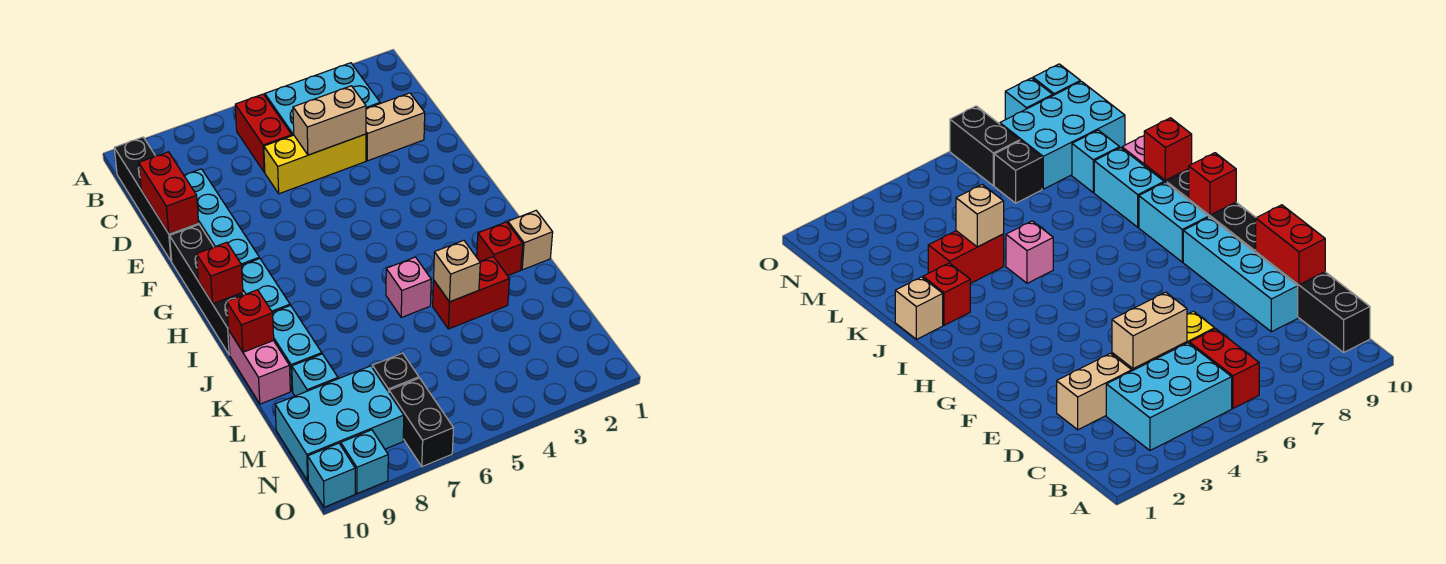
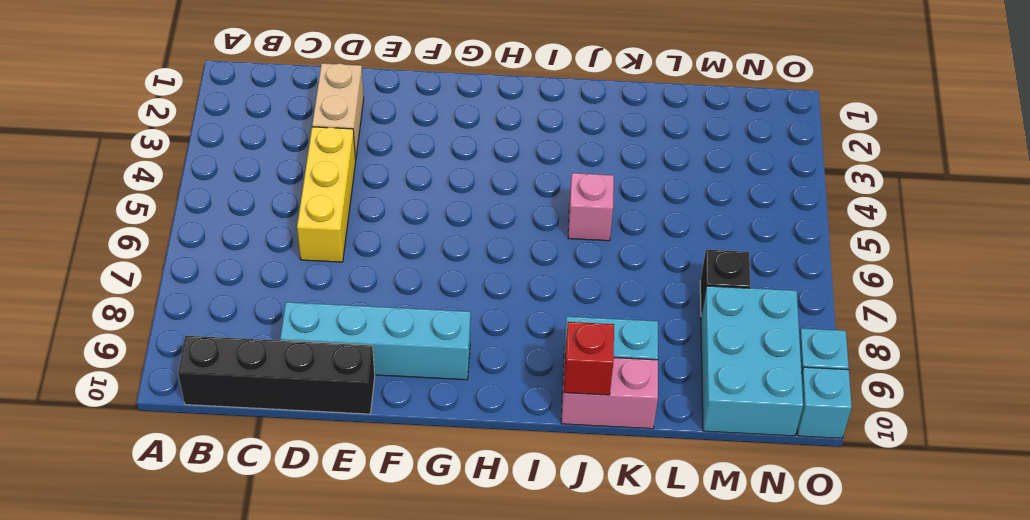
none -> cyan brick B3:C5 level 1
none -> red brick B6:C6 level 1
none -> black brick F10:I10 level 1

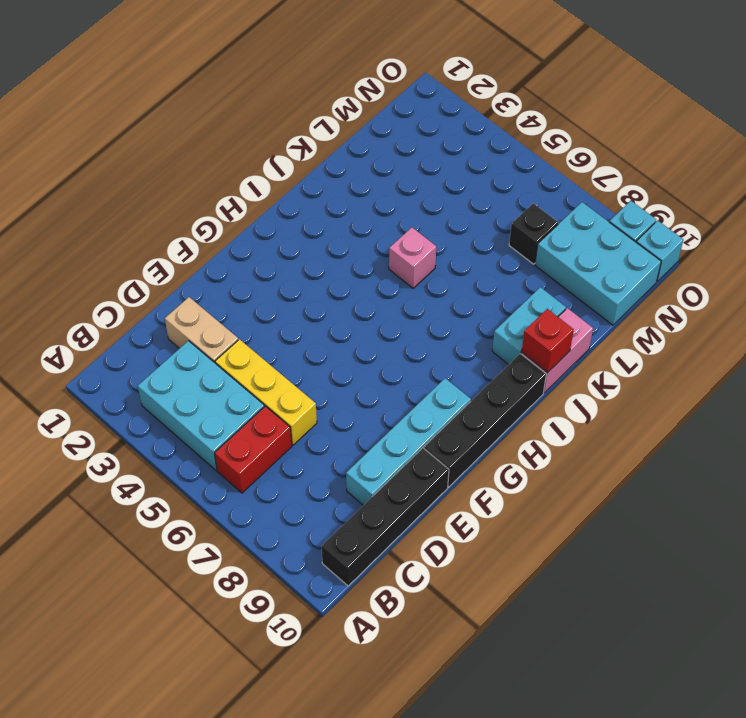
none -> cyan brick H9:I9 level 1
none -> tan brick J1 level 1
none -> red brick J2 level 1

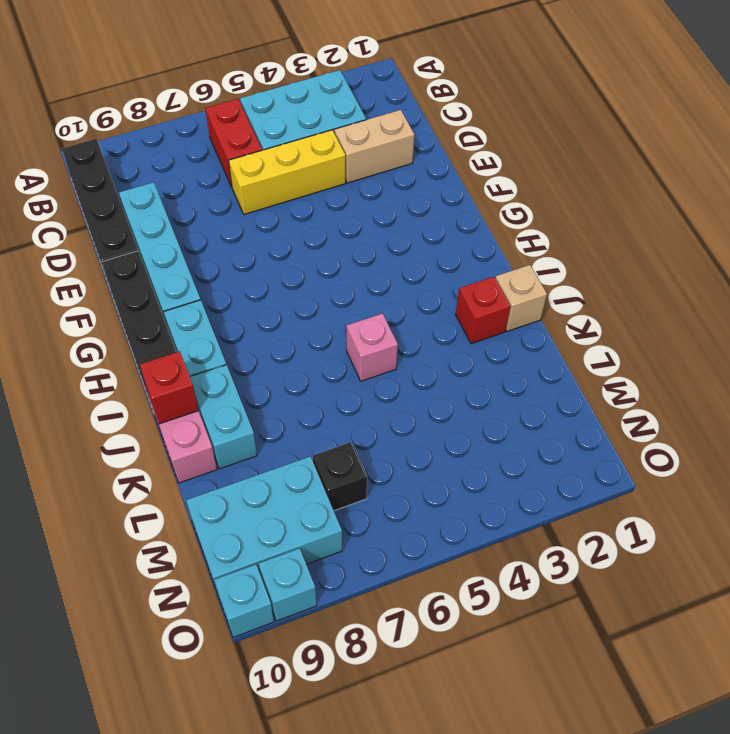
none -> red brick K3:K4 level 1
none -> cyan brick L9 level 1
none -> black brick N7:O7 level 1

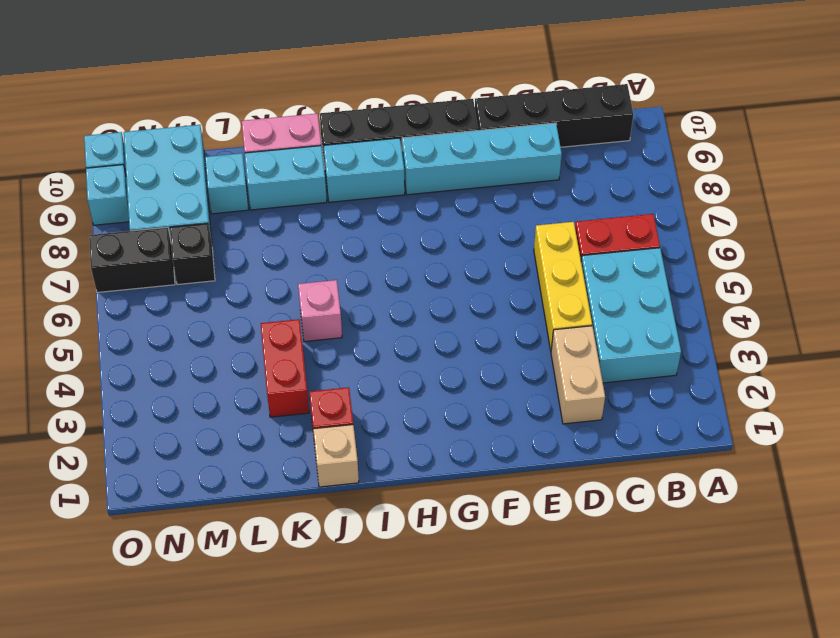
none -> tan brick D4:D5 level 2
none -> red brick D10:E10 level 2
none -> red brick H10 level 2

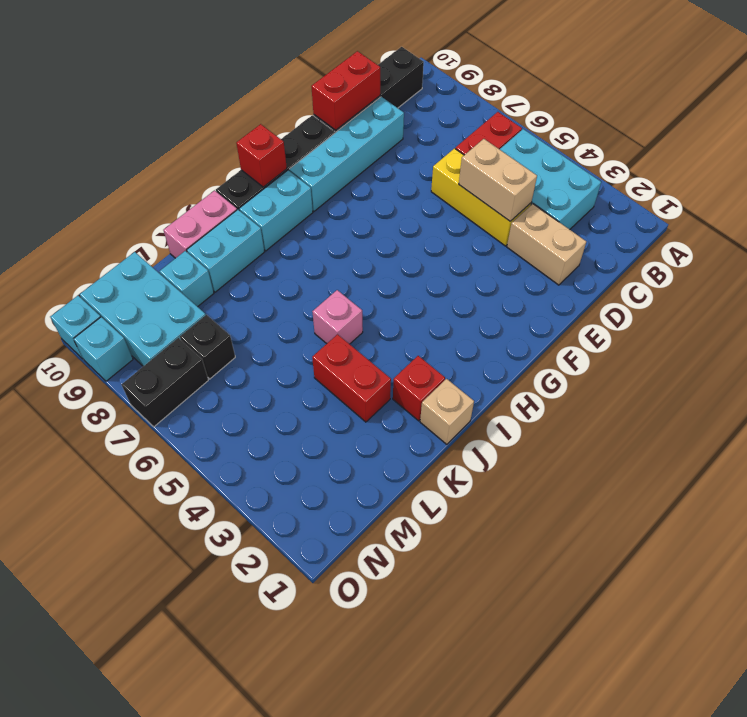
none -> red brick J10 level 2
none -> tan brick K4 level 2

